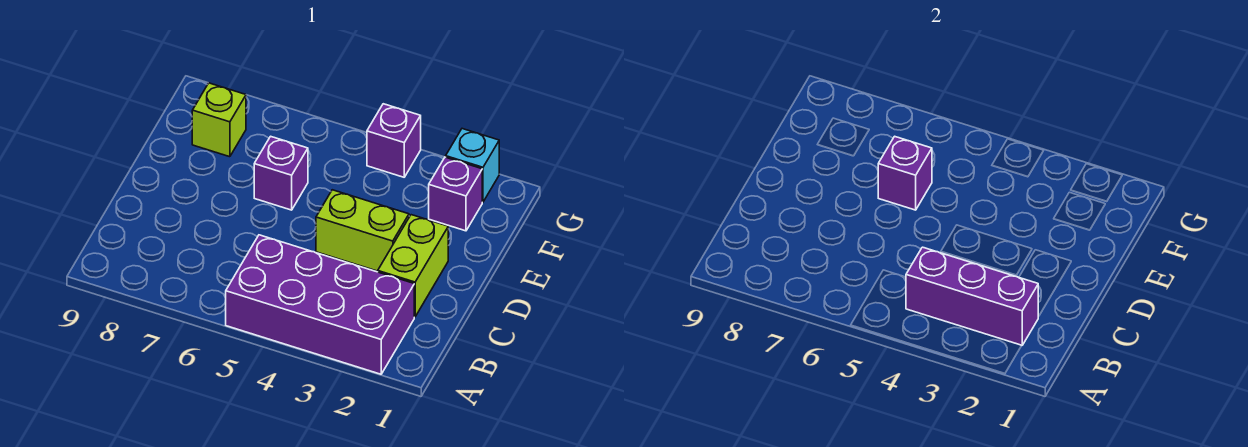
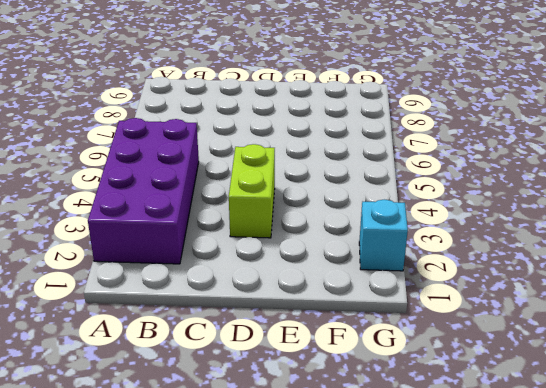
none -> lime brick C2:D2 level 1
none -> purple brick E6 level 1

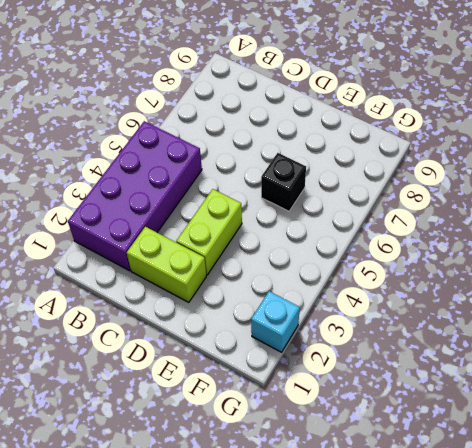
black brick E6 level 1 -> purple brick E6 level 1
none -> purple brick F2 level 1
none -> lime brick F8 level 1

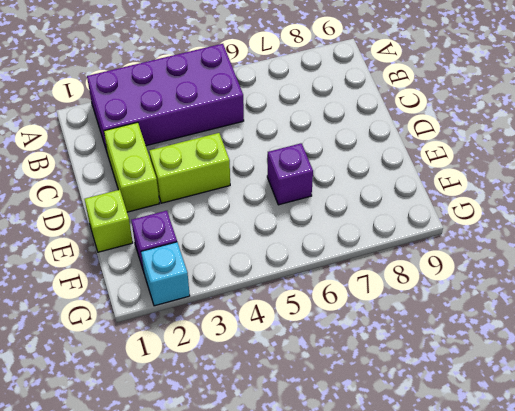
lime brick E1 level 1 -> lime brick F8 level 1
none -> purple brick G4 level 1
none -> purple brick B2:B4 level 2

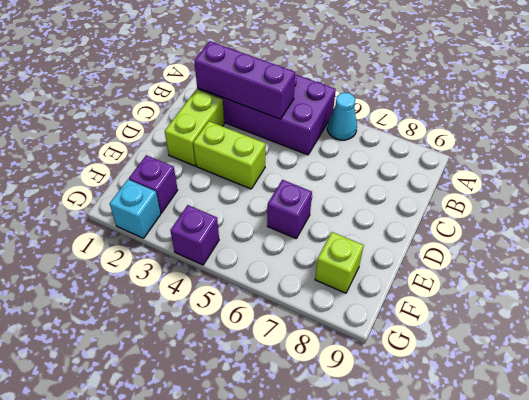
cyan cone A6 level 1 -> none
none -> purple brick E6 level 2

